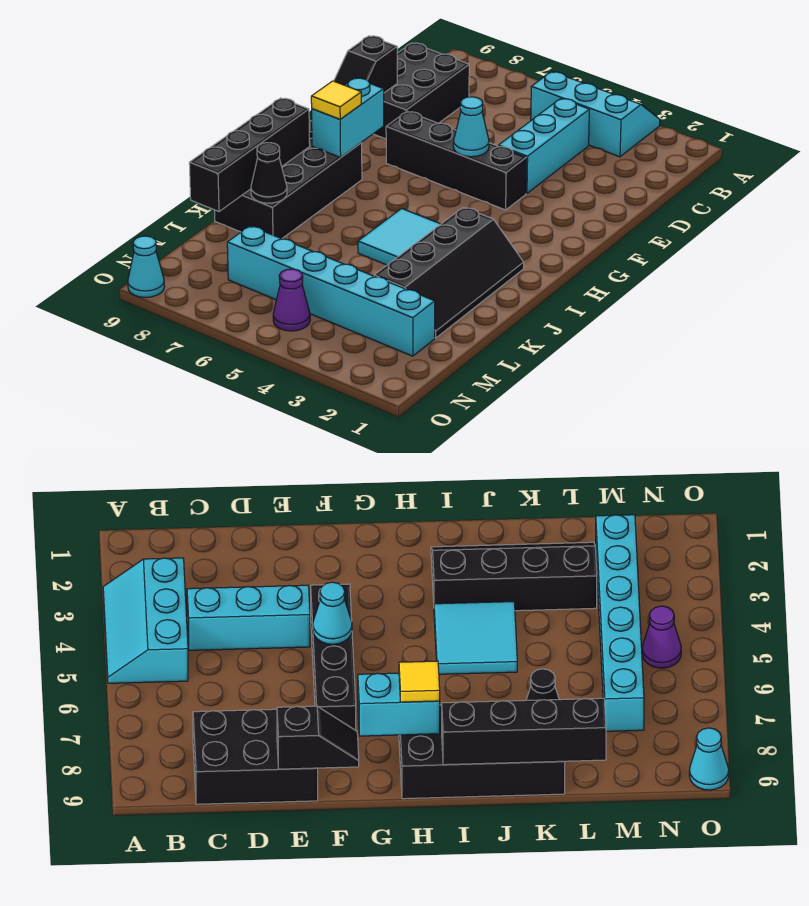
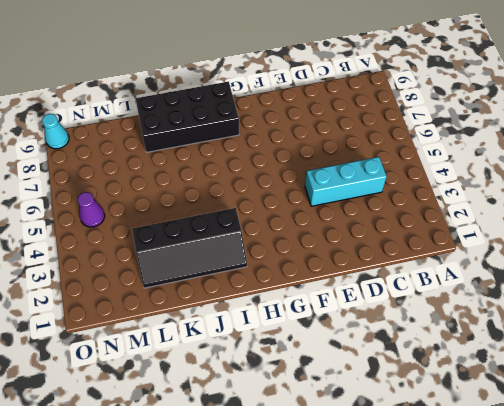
none -> cyan slope A3:B5 level 1 top B
none -> black brick C8:E9 level 1
none -> black brick F4:F7 level 1

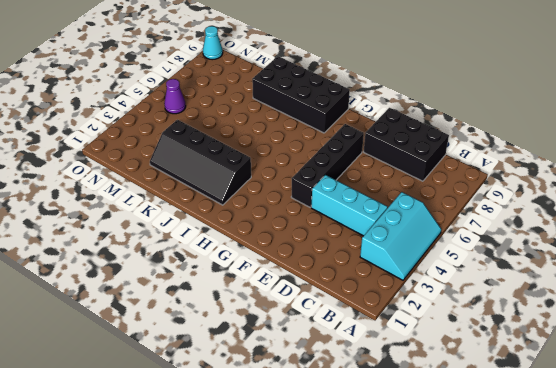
none -> cyan tile I4:J5 level 1
none -> cyan brick M2:M7 level 1
none -> black slope E9:F9 level 2 top E

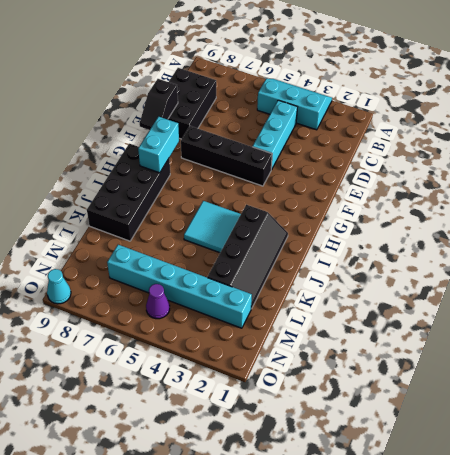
none -> cyan cone F5 level 2
none -> black brick I9:L9 level 2
none -> black cone K8 level 2

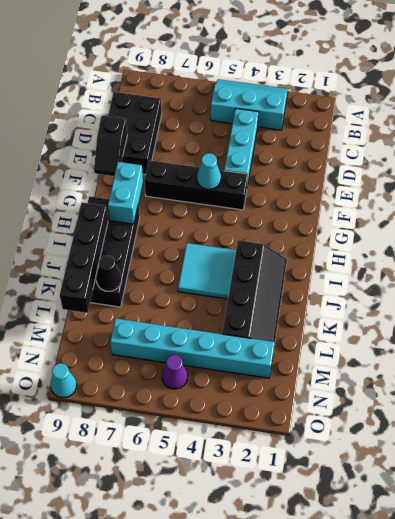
none -> yellow tile H8 level 3

